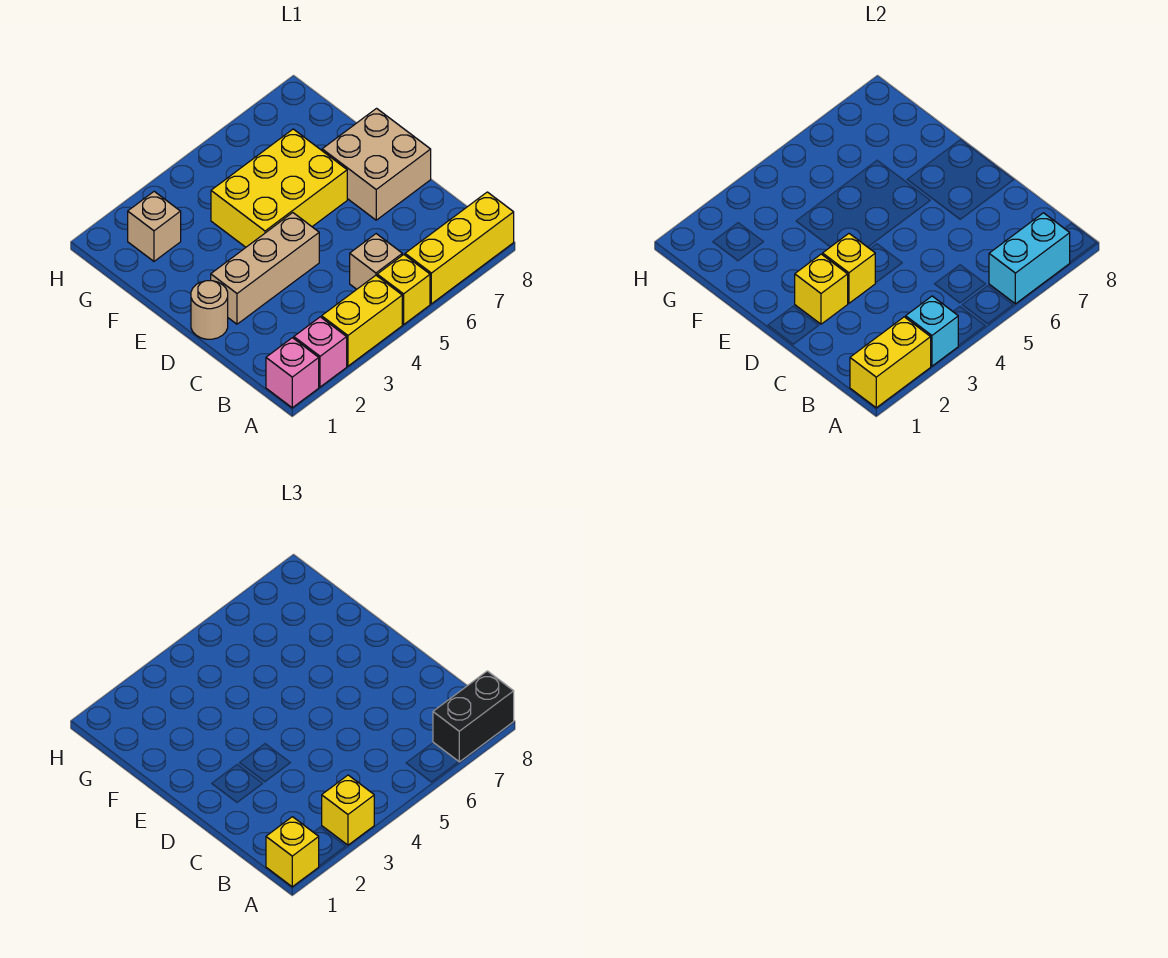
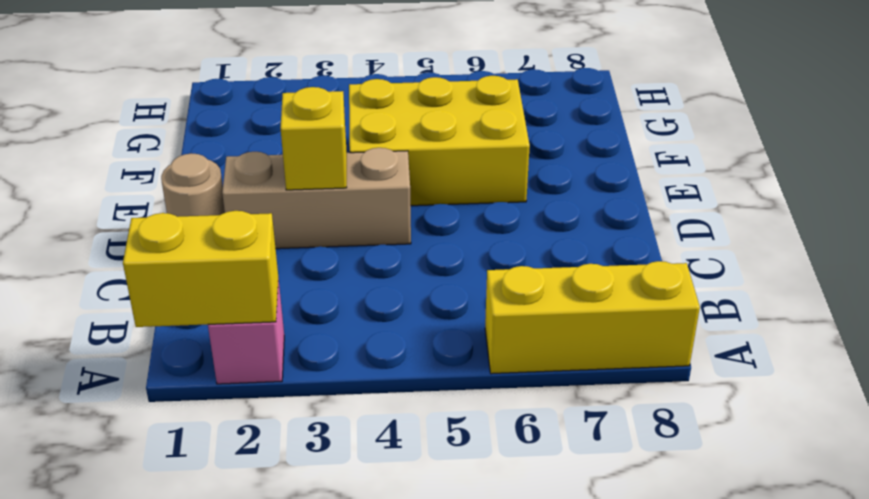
none -> pink brick A1 level 1
none -> yellow brick A3:A4 level 1
none -> yellow brick A5 level 1

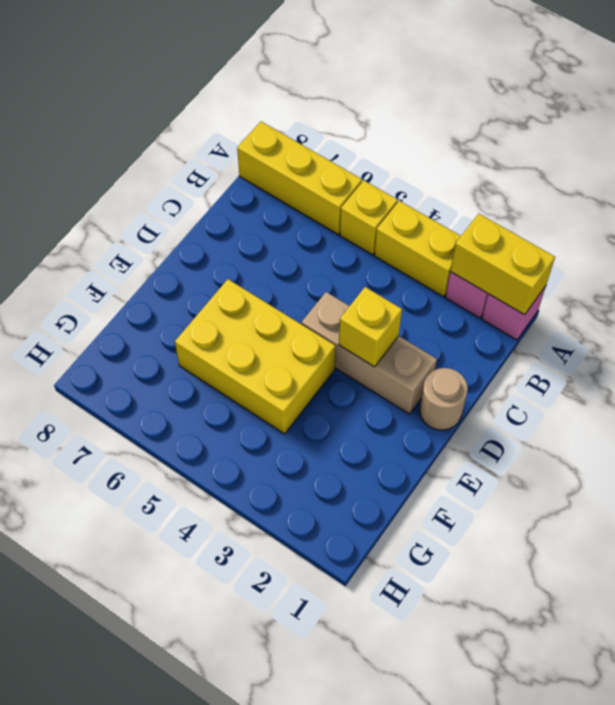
none -> tan brick B5 level 1
none -> tan brick D7:E8 level 1
none -> tan brick G2 level 1

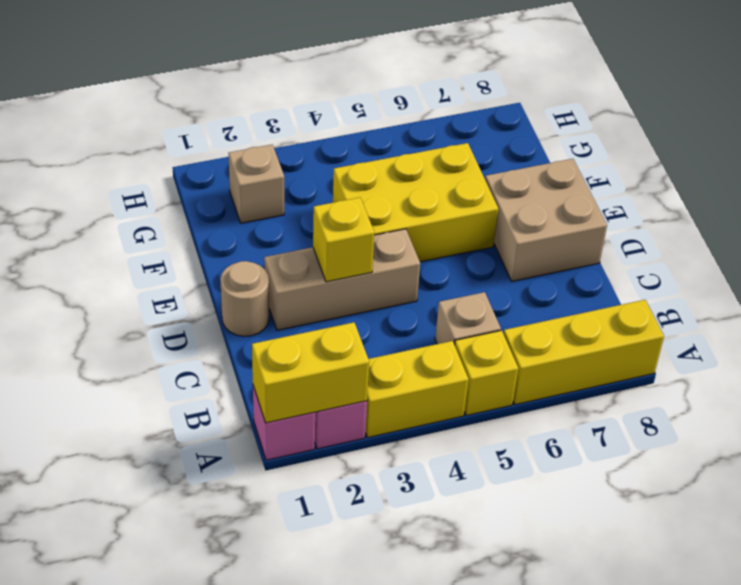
none -> cyan brick A3 level 2
none -> cyan brick A6:A7 level 2
none -> yellow brick D2 level 2

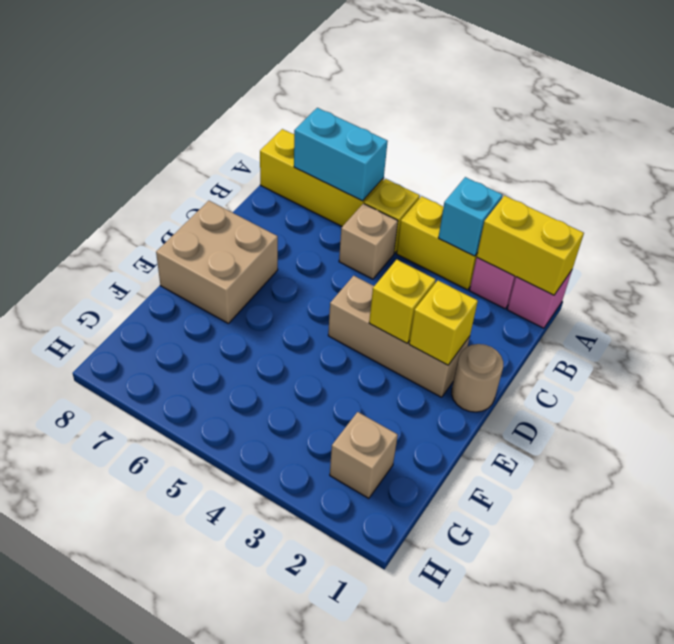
none -> yellow brick E4:F6 level 1
none -> yellow brick A1 level 3
none -> yellow brick A3 level 3

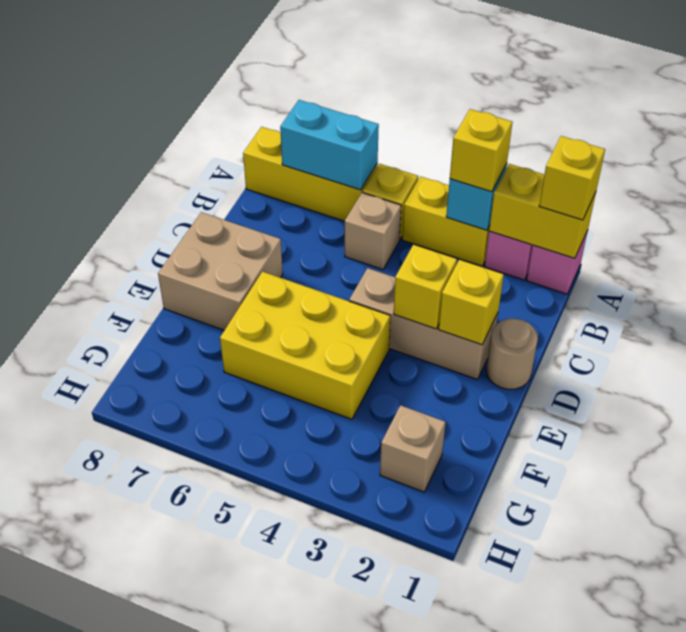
none -> black brick A7:A8 level 3

